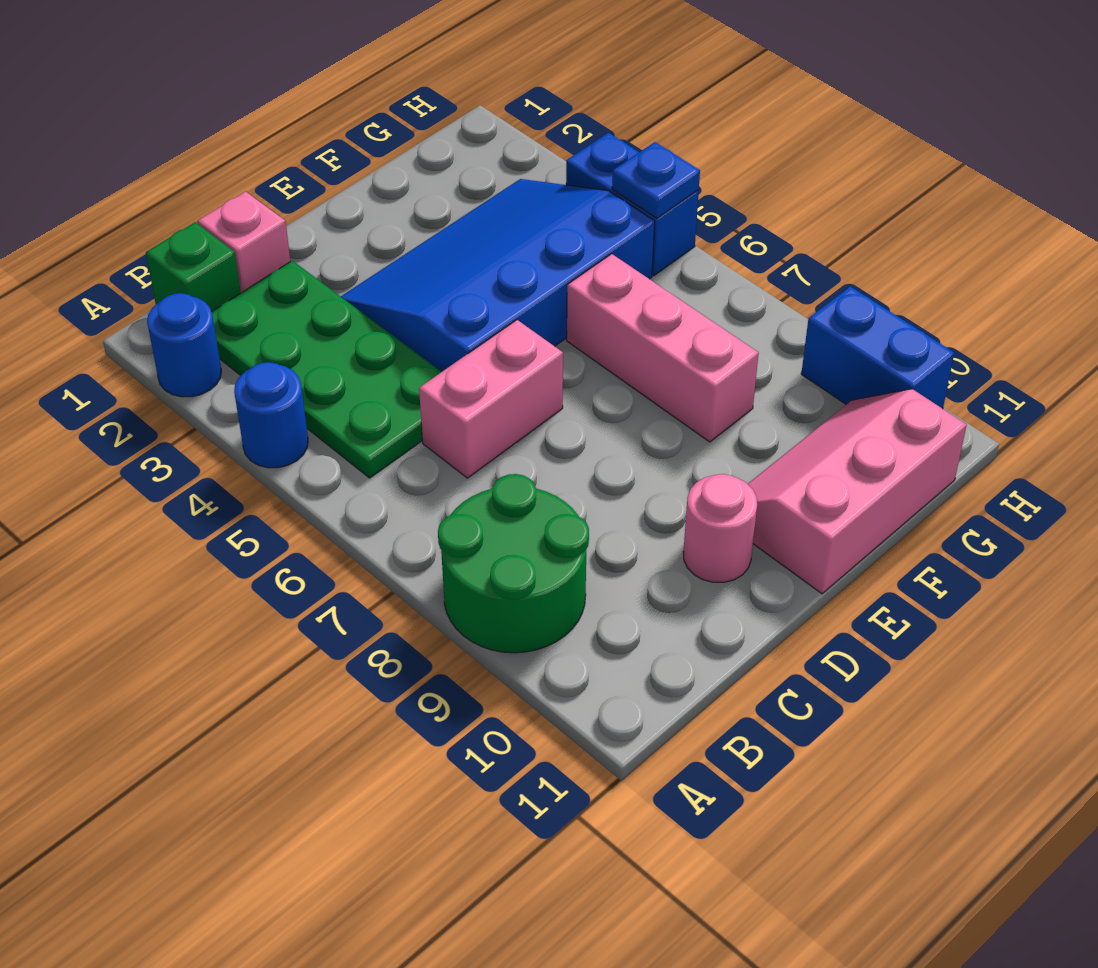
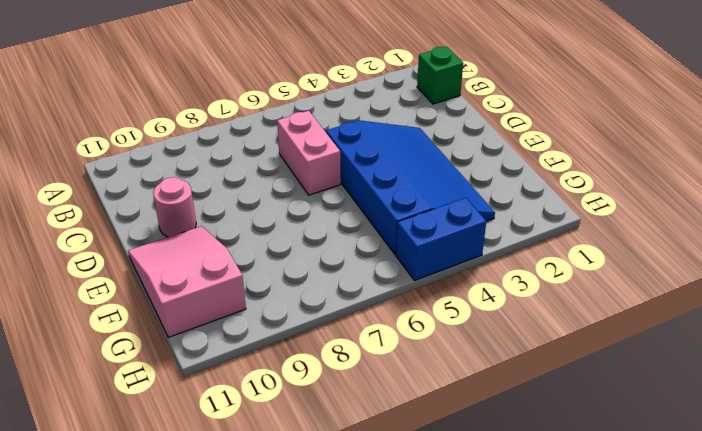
pink slope E10:G11 level 1 top G -> pink slope E10:G11 level 1 top 11
none -> blue round brick A2 level 1
none -> blue round brick A4 level 1
none -> green round brick A8:B9 level 1

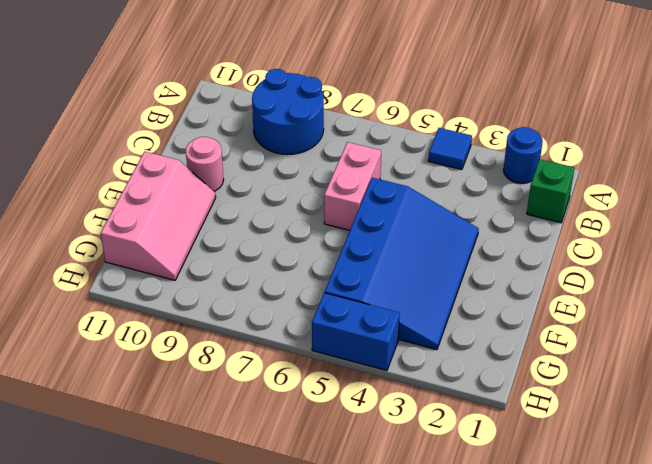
blue tile A4 level 1 -> blue round brick A4 level 1
blue round brick A8:B9 level 1 -> green round brick A8:B9 level 1
none -> green plate B2:C5 level 1
none -> pink brick C1 level 1
none -> pink brick F6:F8 level 1

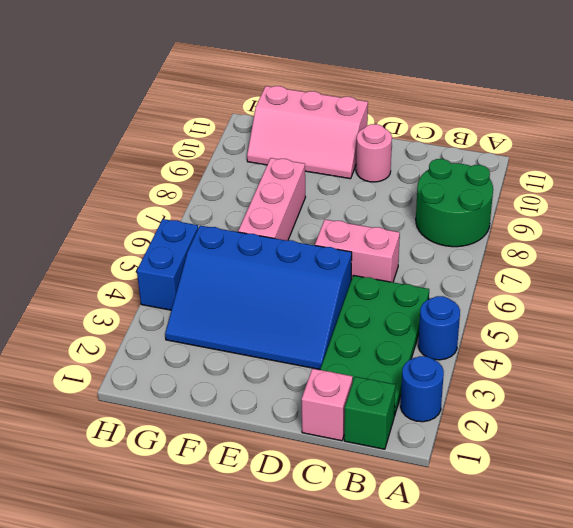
none -> blue brick H9:H10 level 1
none -> blue plate H5 level 2

